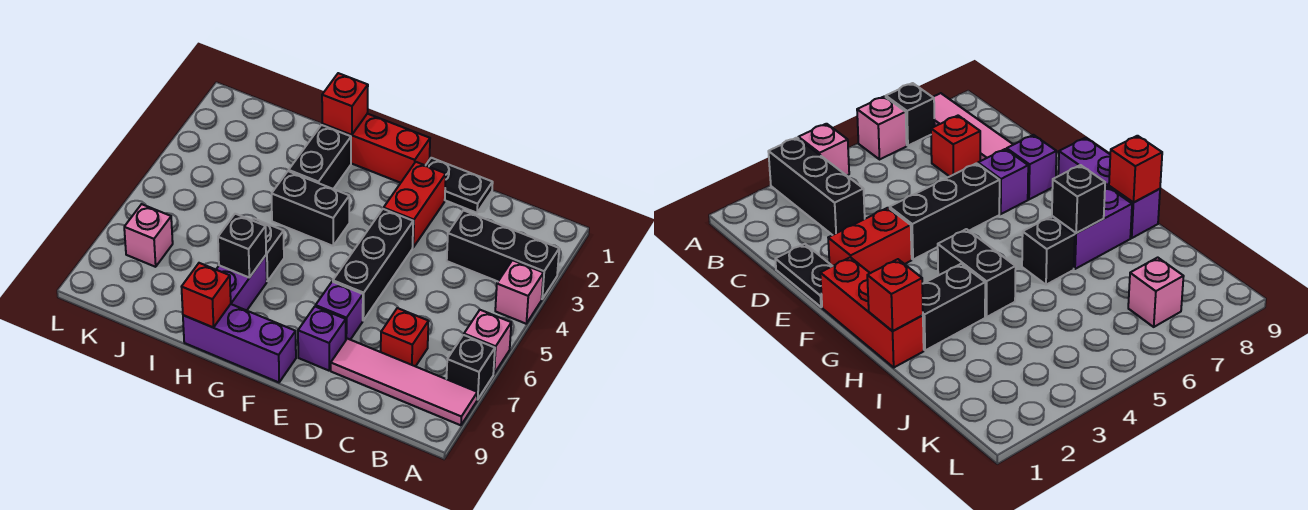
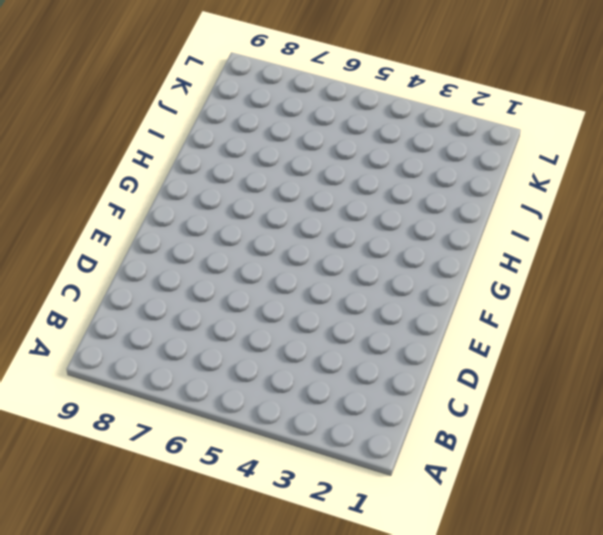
none -> black brick A3:C3 level 1
none -> pink brick A4 level 1
none -> pink brick A6 level 1

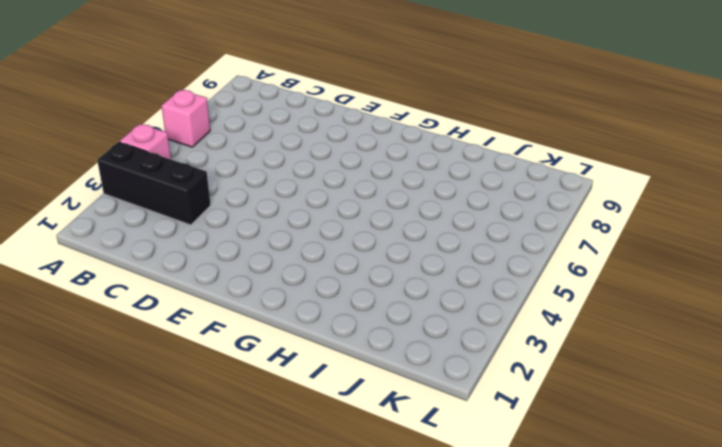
none -> black brick A7 level 1
none -> pink tile A8:D8 level 1
none -> red brick C7 level 1

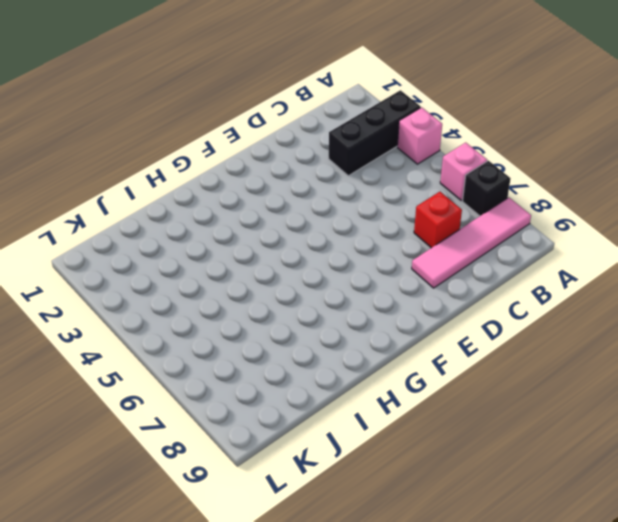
none -> black plate D1:E1 level 1
none -> red brick E2:E3 level 1
none -> black brick E4:E6 level 1

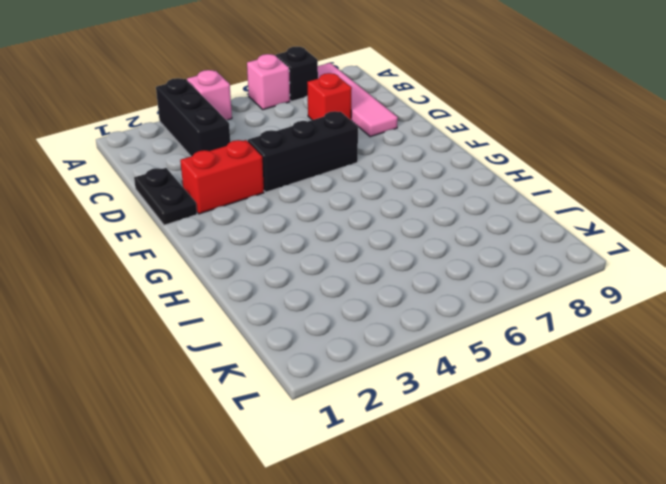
none -> purple brick E7 level 1
none -> purple brick E8 level 1
none -> red brick F1:H1 level 1

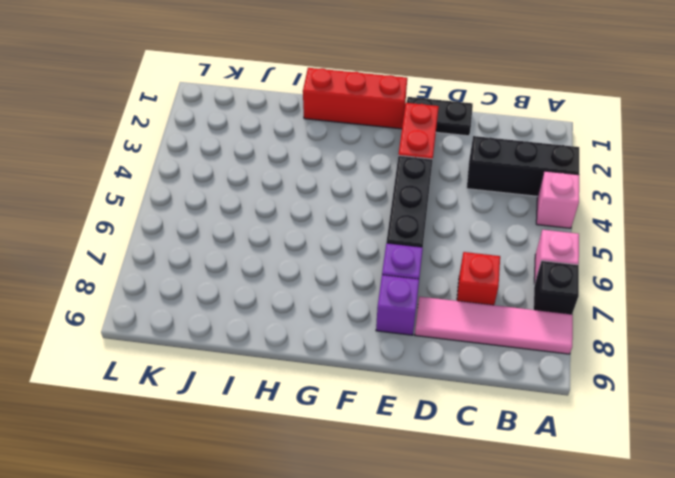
none -> purple brick F9:H9 level 1
none -> black brick G4:H4 level 1
none -> black brick H2:H3 level 1

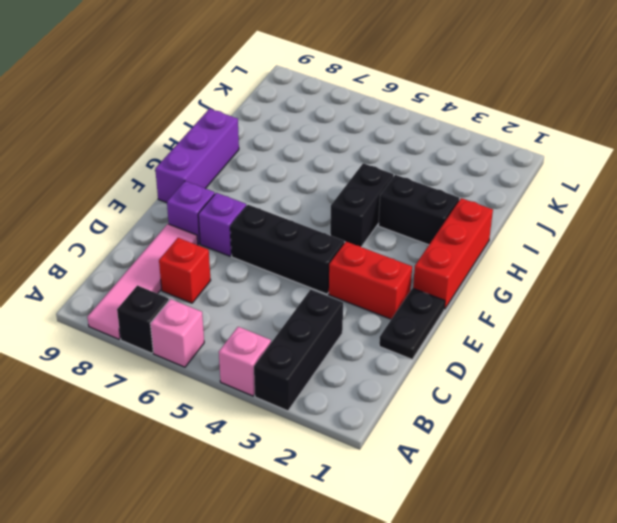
none -> black brick H6 level 1
none -> purple brick H7:H8 level 1
none -> pink brick K7 level 1

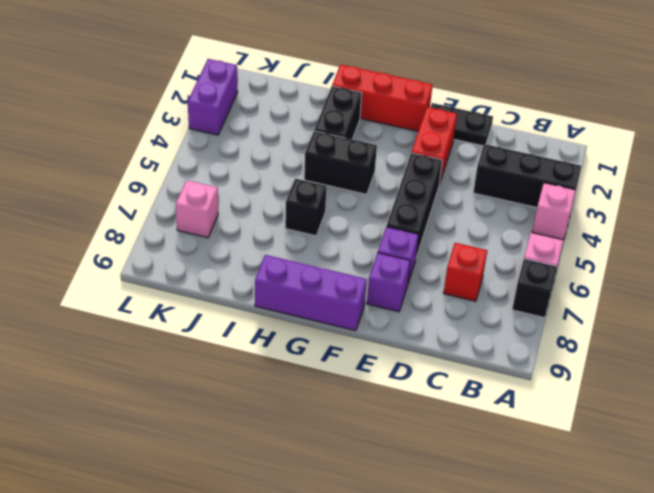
purple brick L2:L3 level 1 -> purple brick H7:H8 level 1
none -> pink tile A8:D8 level 1
none -> red brick H1 level 2
none -> black brick H7 level 2

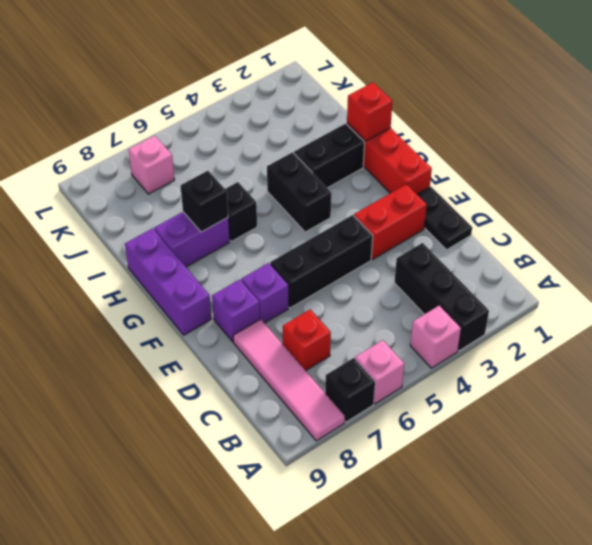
none -> red brick H9 level 2

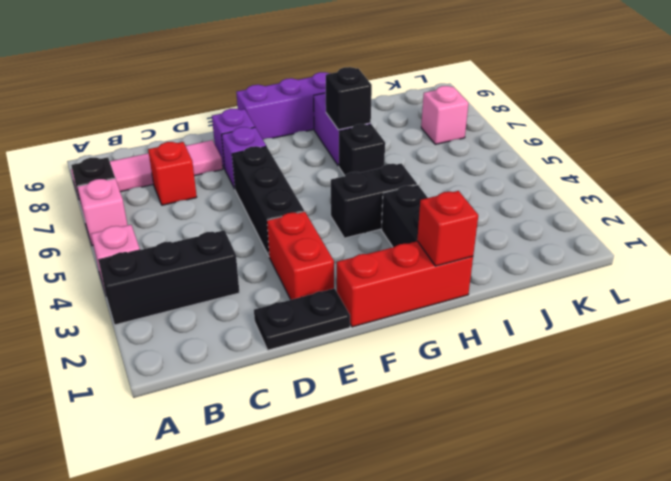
none -> red brick H9 level 2

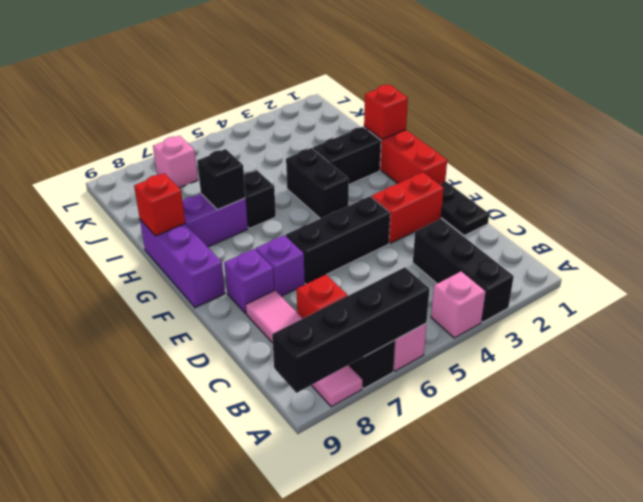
black brick A6:A9 level 2 -> none

